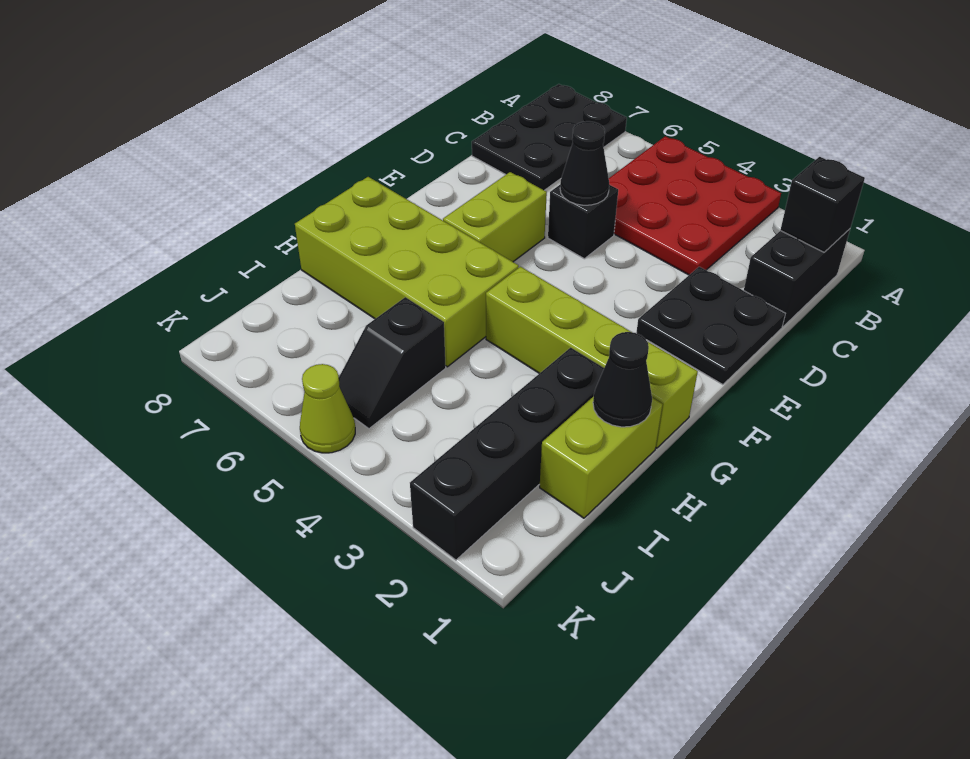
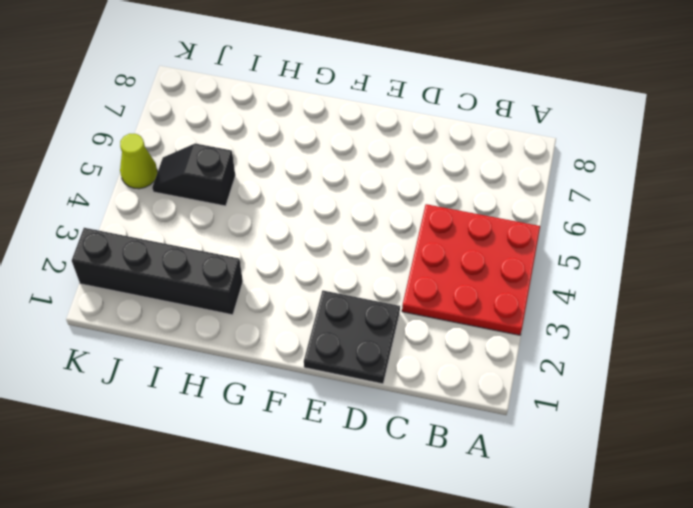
none -> black plate A7:C8 level 1
none -> black brick B1:C1 level 1
none -> black brick D5 level 1

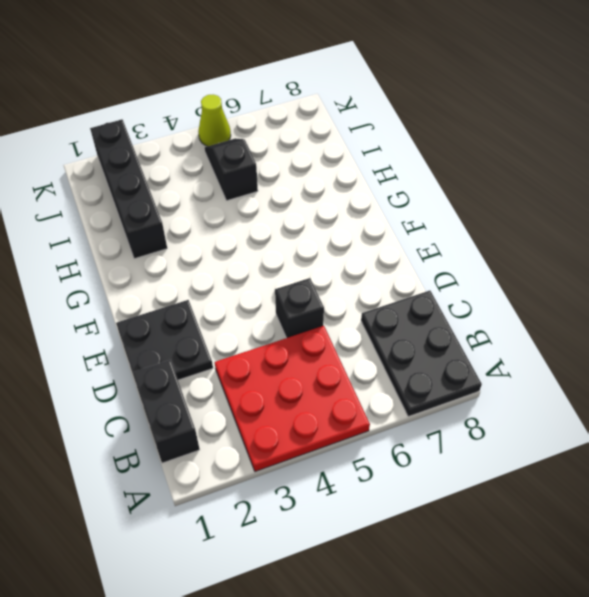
none -> lime brick E6:F6 level 1
none -> lime brick G1:G4 level 1
none -> lime brick G5:H8 level 1

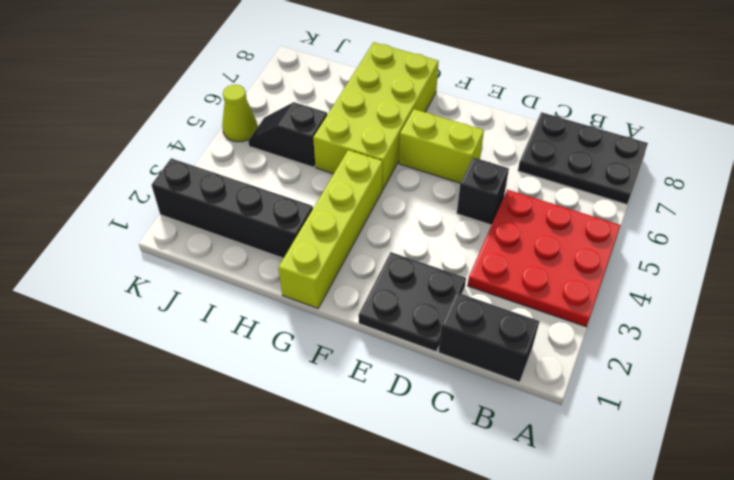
none -> lime brick H1:I1 level 1
none -> black brick B1 level 2
none -> black cone D5 level 2

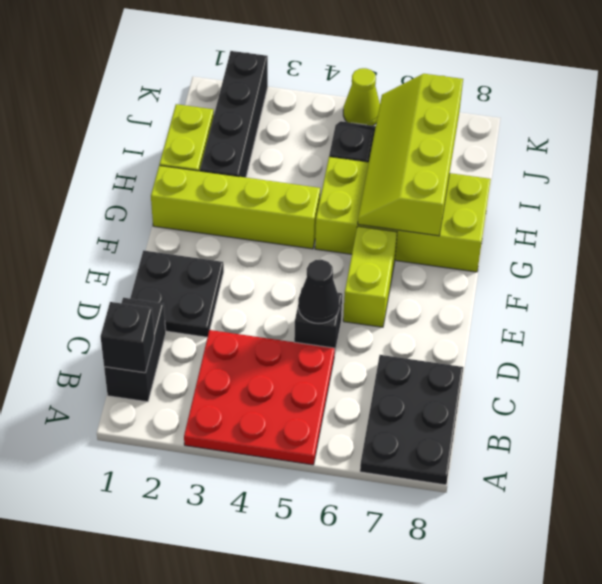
lime slope G6:J7 level 2 top 7 -> none
none -> black cone H1 level 2

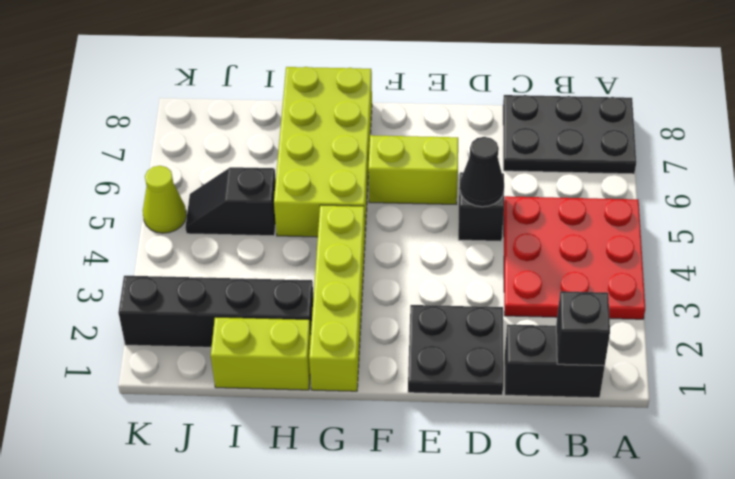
none -> black cone H1 level 2

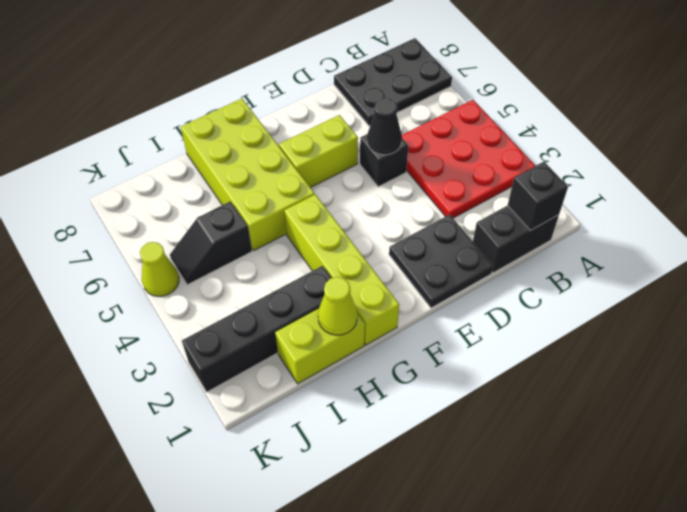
lime cone H1 level 2 -> black cone H1 level 2

